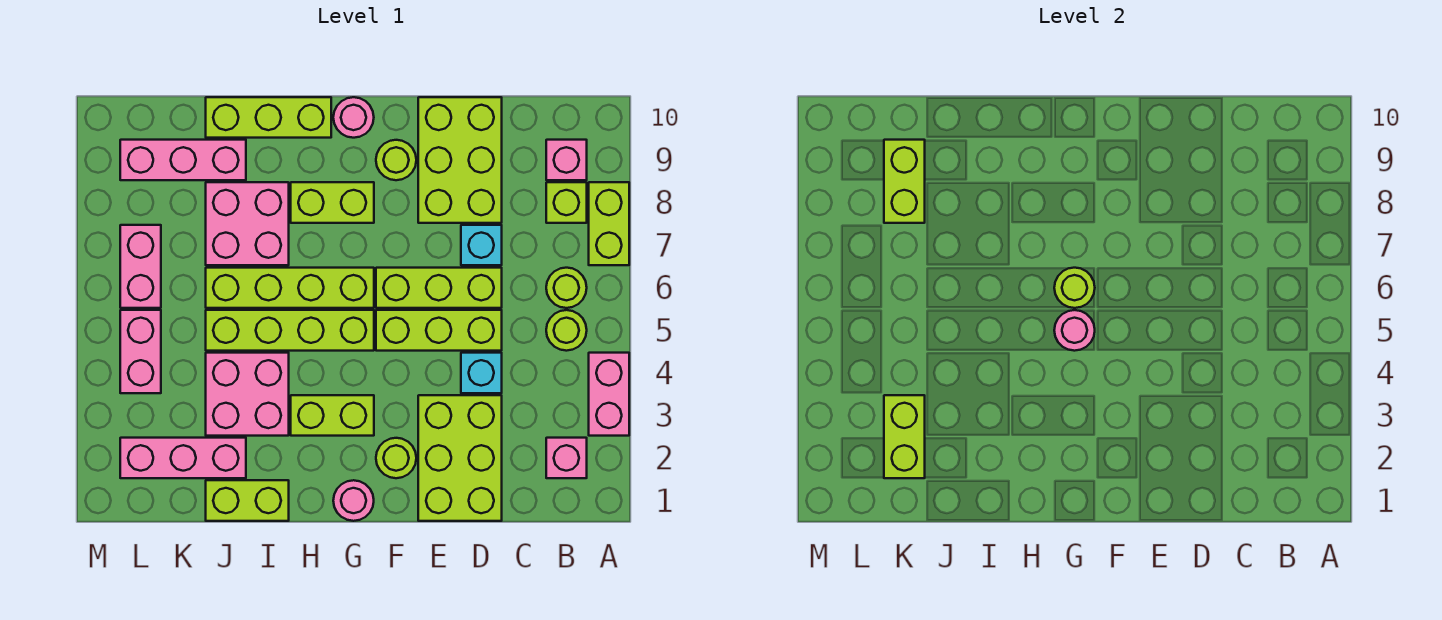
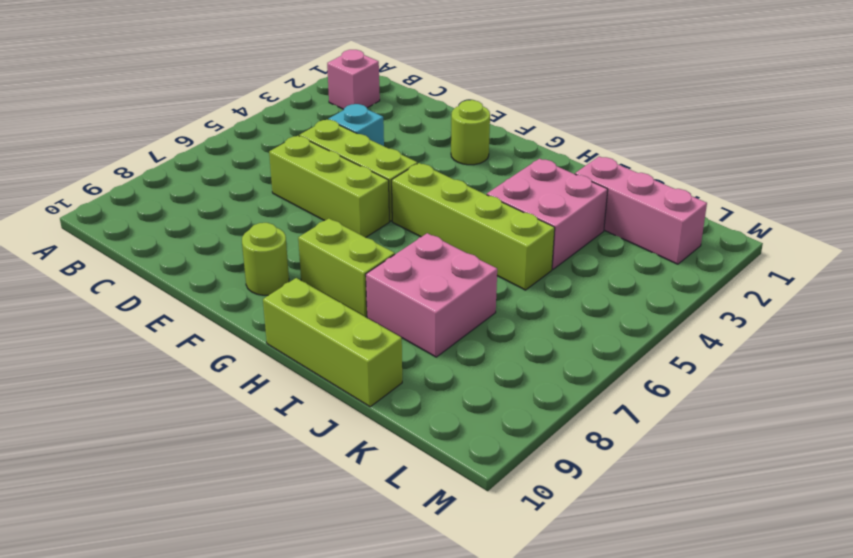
none -> pink brick A3:A4 level 1
none -> lime brick A7:A8 level 1
none -> lime round brick B5 level 1
none -> lime round brick B6 level 1

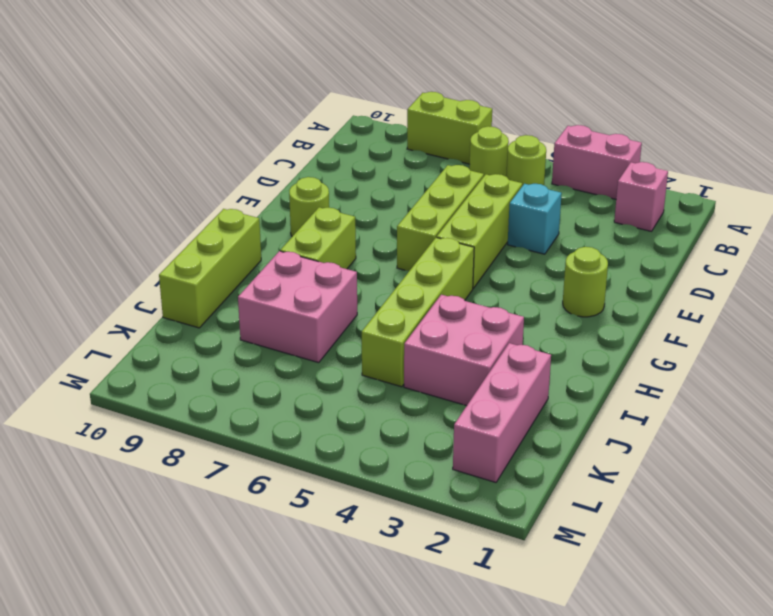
none -> lime brick B8 level 1
none -> pink brick B9 level 1
none -> lime brick D1:E3 level 1
none -> cyan brick D7 level 1

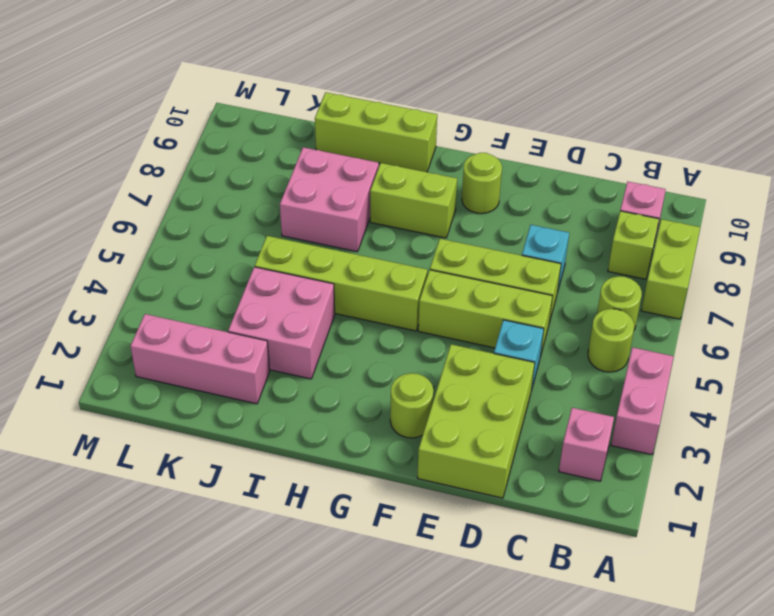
none -> lime brick D8:E10 level 1
none -> pink round brick G1 level 1
none -> lime brick G3:H3 level 1
none -> lime brick G6:J6 level 1

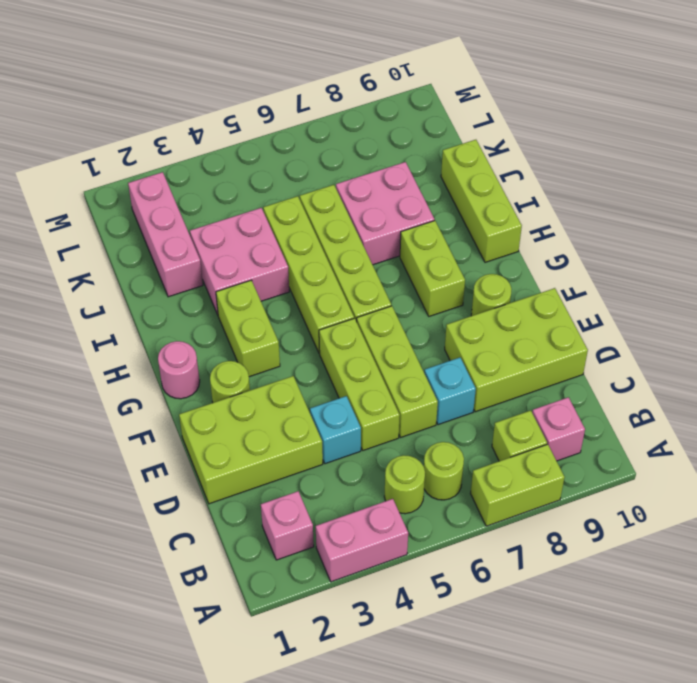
none -> pink round brick G10 level 1
none -> lime brick I1:J1 level 1
none -> pink brick J9:L9 level 1
none -> pink brick L4:L5 level 1

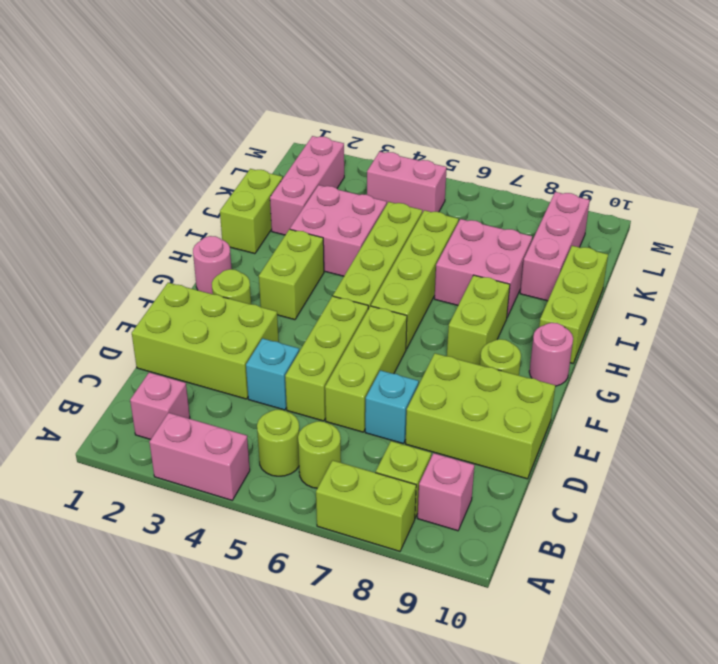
none -> pink brick L6:L7 level 1
none -> pink round brick G5 level 2
none -> lime round brick G6 level 2
none -> lime brick K2:K3 level 2

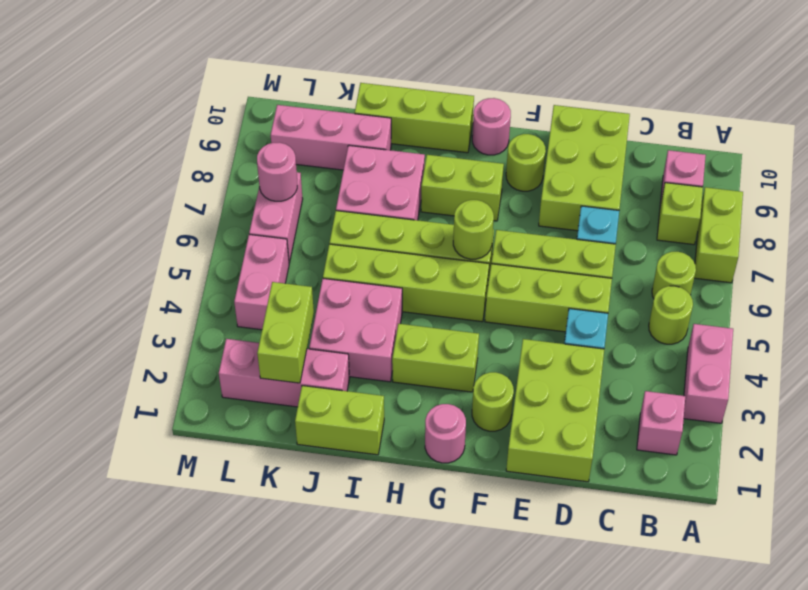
pink round brick L7 level 2 -> pink round brick G5 level 2
none -> lime brick K8:K9 level 2

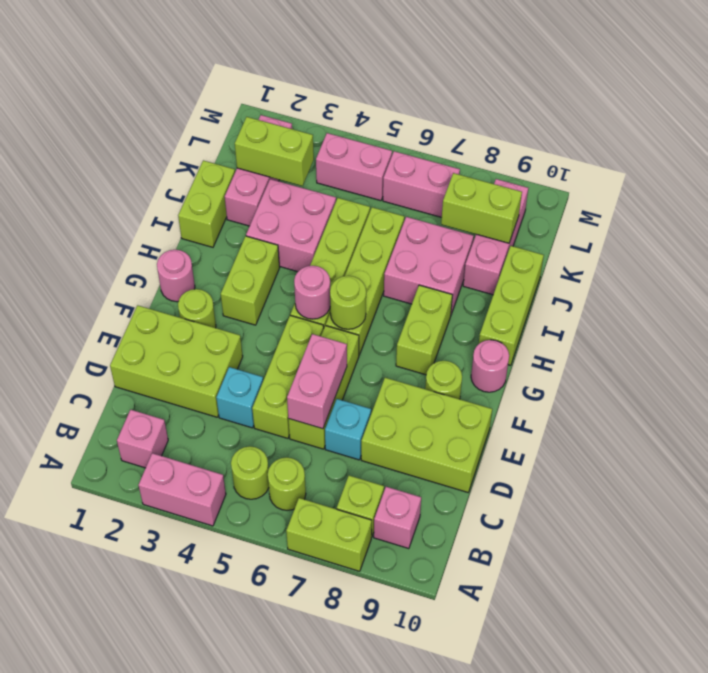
pink brick D6:E6 level 2 -> none

